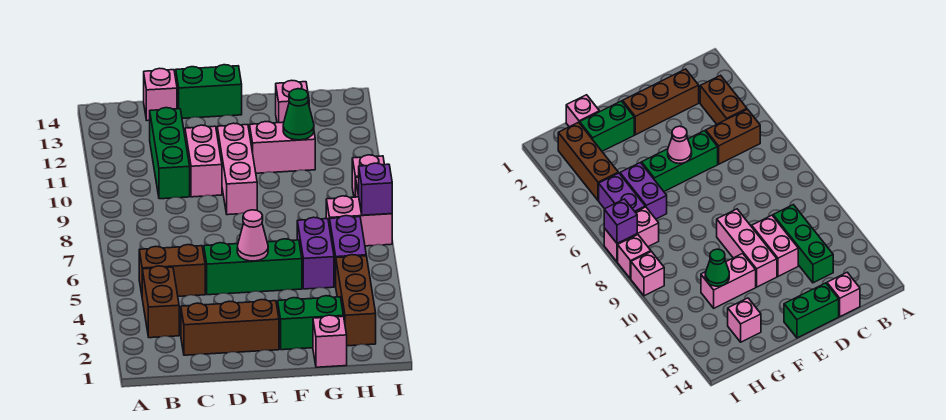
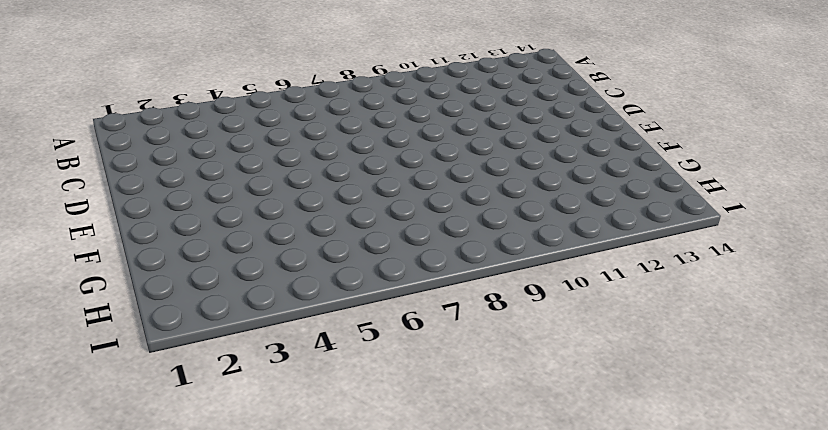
none -> brown brick B3:B4 level 1
none -> brown brick B5:C5 level 1
none -> brown brick C2:E2 level 1

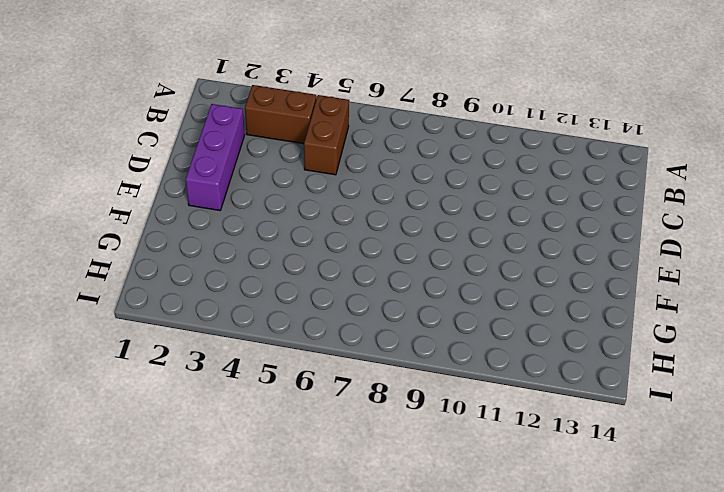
purple brick C2:E2 level 1 -> brown brick C2:E2 level 1
none -> green brick C10:C12 level 1
none -> pink brick C14 level 1
none -> green brick D5:F5 level 1

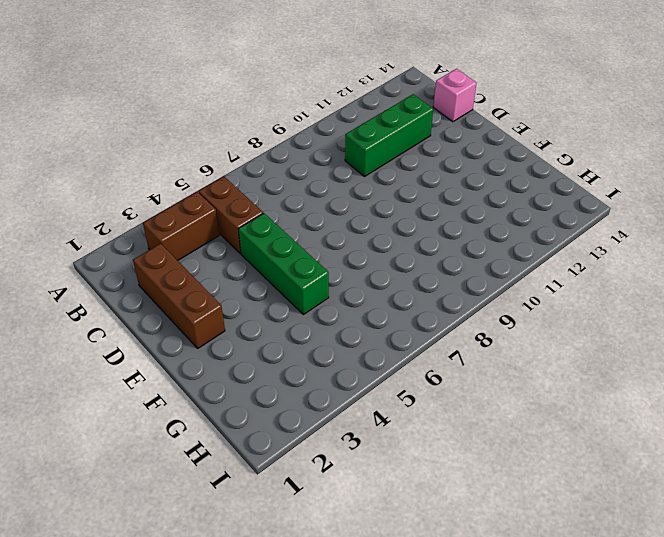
none -> pink brick D10:D11 level 1
none -> green brick D14:E14 level 1
none -> pink brick E9:E11 level 1

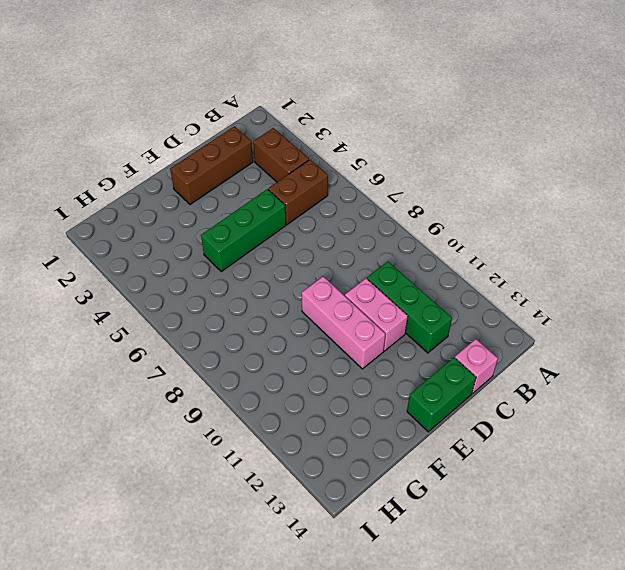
none -> green brick F2:G2 level 1
none -> pink brick F11:G11 level 1
none -> pink brick G1 level 1

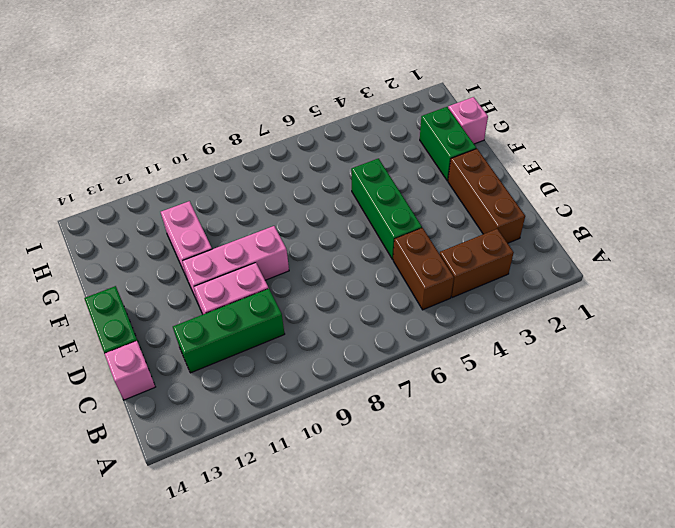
none -> purple brick G5:G6 level 1
none -> pink brick G13 level 1
none -> brown brick H2:H4 level 1

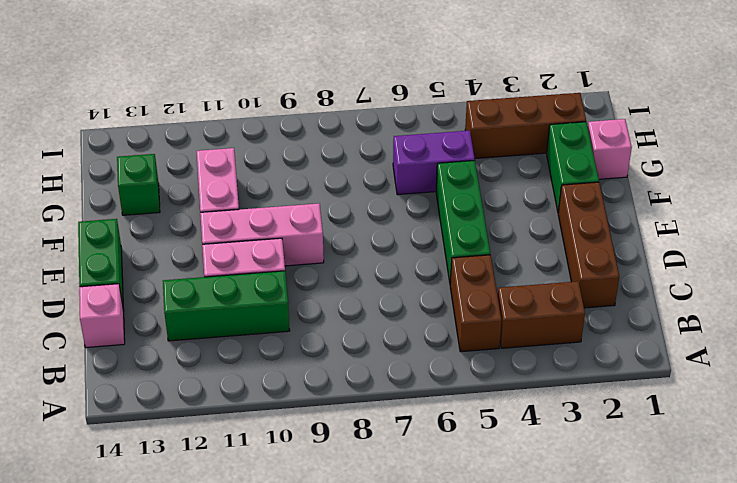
green brick G13 level 1 -> pink brick G13 level 1
none -> purple brick H5:H6 level 1
none -> pink brick H7:I7 level 1
none -> pink brick I8 level 1

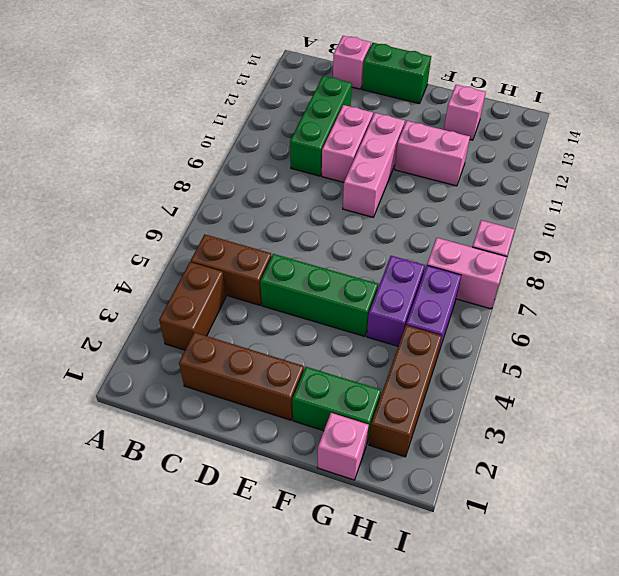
none -> pink brick I9 level 1
none -> pink cone E5 level 2
none -> green cone G11 level 2

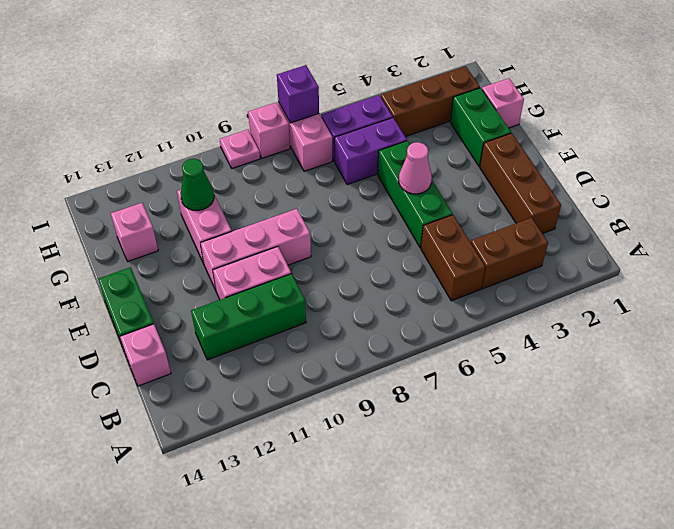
pink plate I9 level 1 -> pink brick I9 level 1

